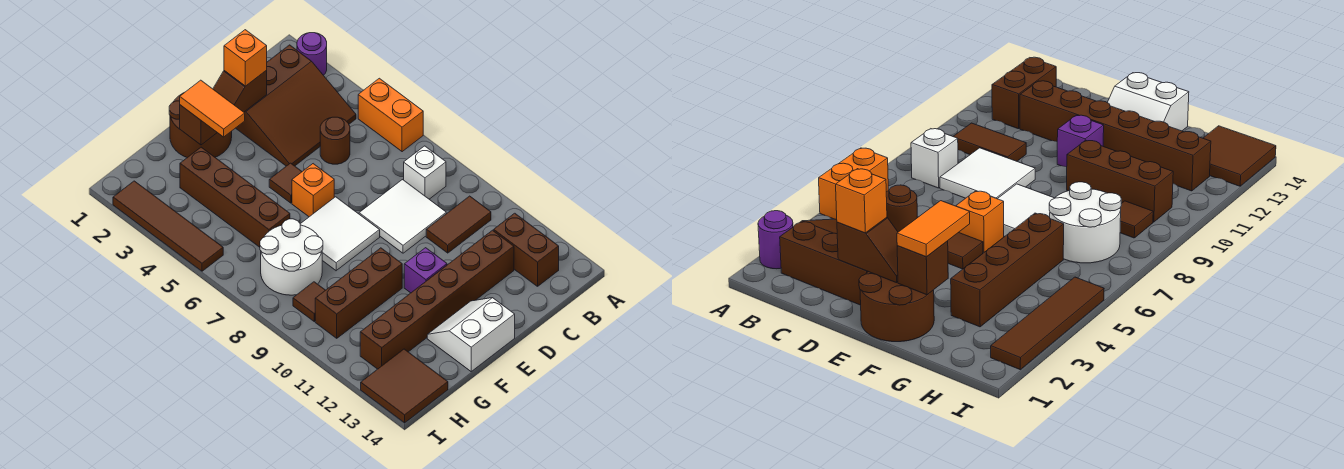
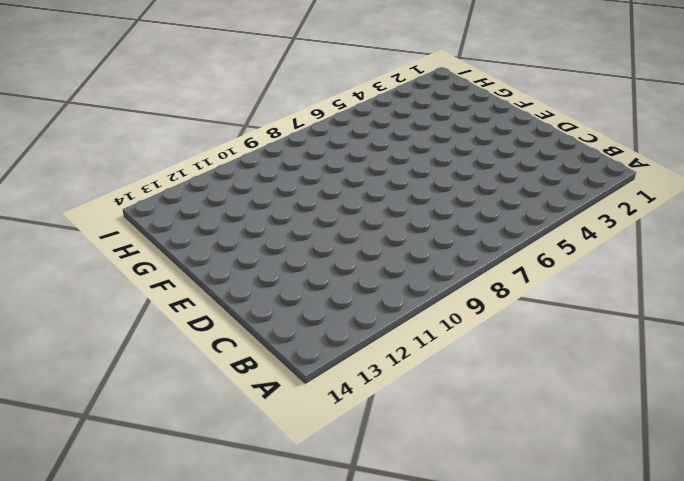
none -> purple round brick A2 level 1
none -> orange brick A5:A6 level 1
none -> brown slope B2:D4 level 1 top 2

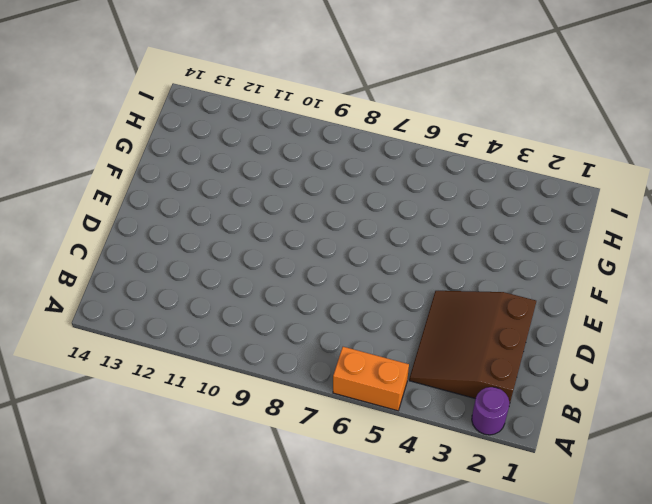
none -> white brick B8 level 1
none -> brown tile B10:C10 level 1
none -> brown brick B12:B13 level 1

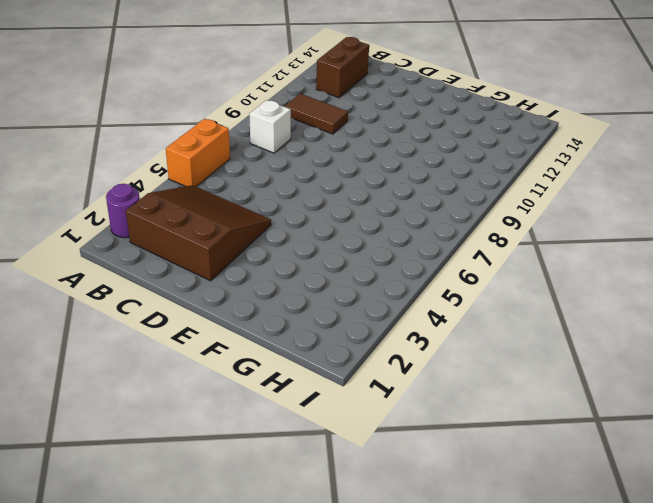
none -> brown round brick C5 level 1
none -> white tile C8:D9 level 1
none -> brown brick C12:H12 level 1

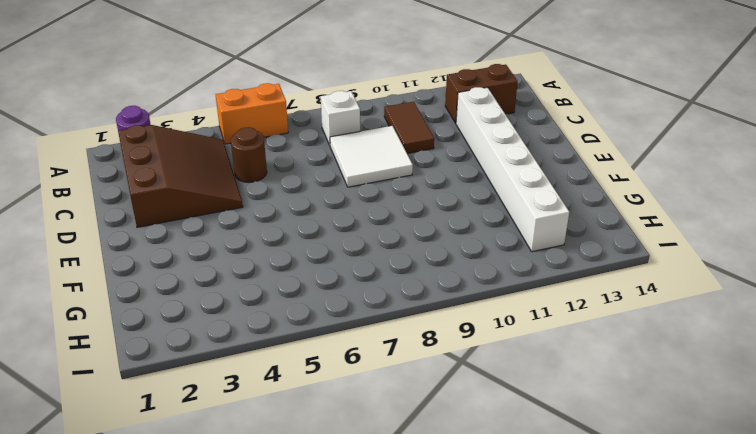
white brick C12:H12 level 1 -> brown brick C12:H12 level 1
none -> brown round brick E1:F2 level 1
none -> brown tile E5 level 1
none -> orange brick E6 level 1

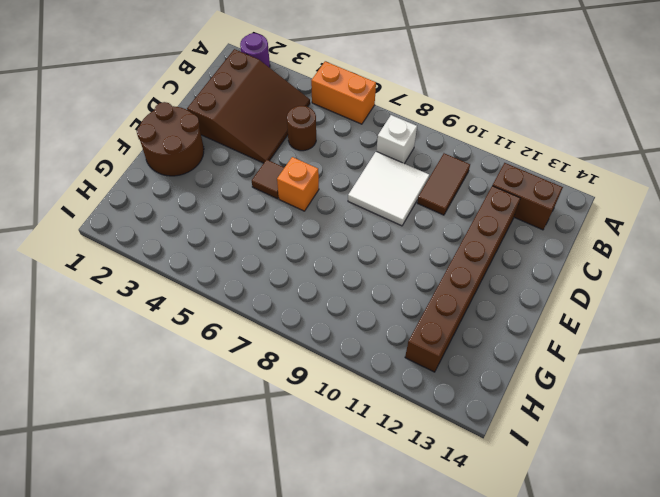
none -> white tile E7:F8 level 1
none -> purple brick E11 level 1
none -> white slope E13:F14 level 1 top 14

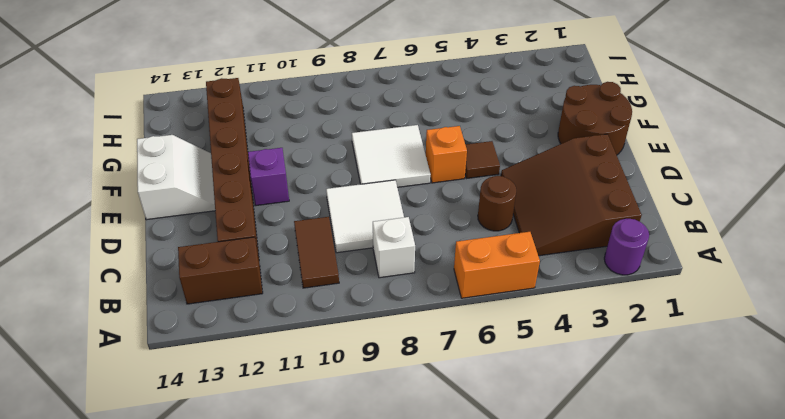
none -> brown brick F10:H10 level 1
none -> brown brick G3:G6 level 1
none -> white round brick G7:H8 level 1

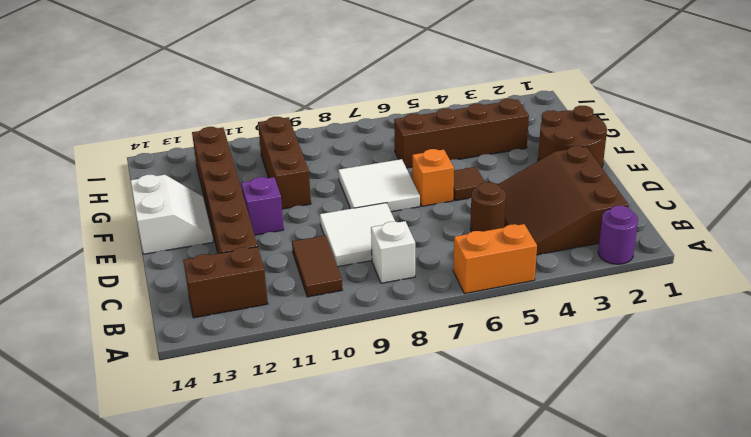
none -> white round brick G7:H8 level 1
none -> brown tile H9 level 1
none -> brown tile H13:I14 level 1

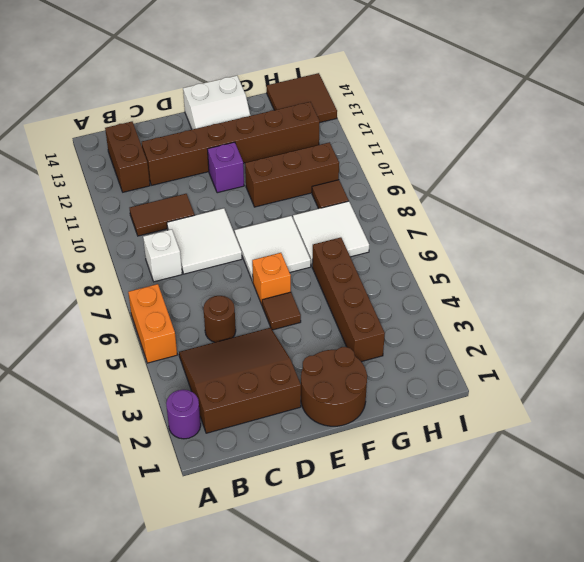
white tile G7:H8 level 1 -> white round brick G7:H8 level 1
none -> brown tile I2:I5 level 1
none -> brown slope D2:E2 level 2 top D
none -> brown brick F2 level 2

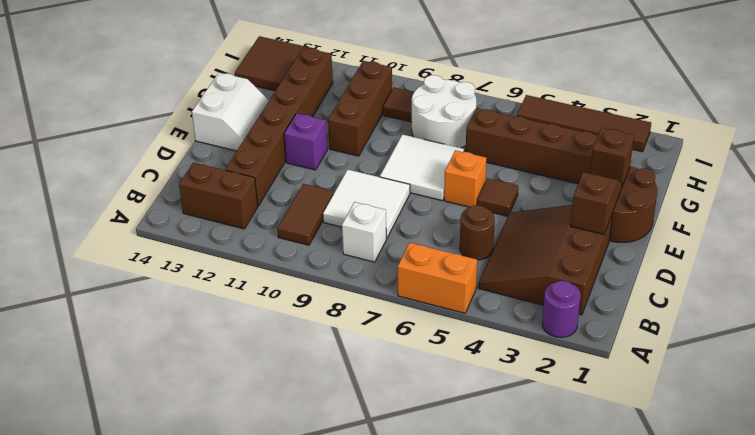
none -> orange brick D2 level 3
none -> orange tile F2:F3 level 3

